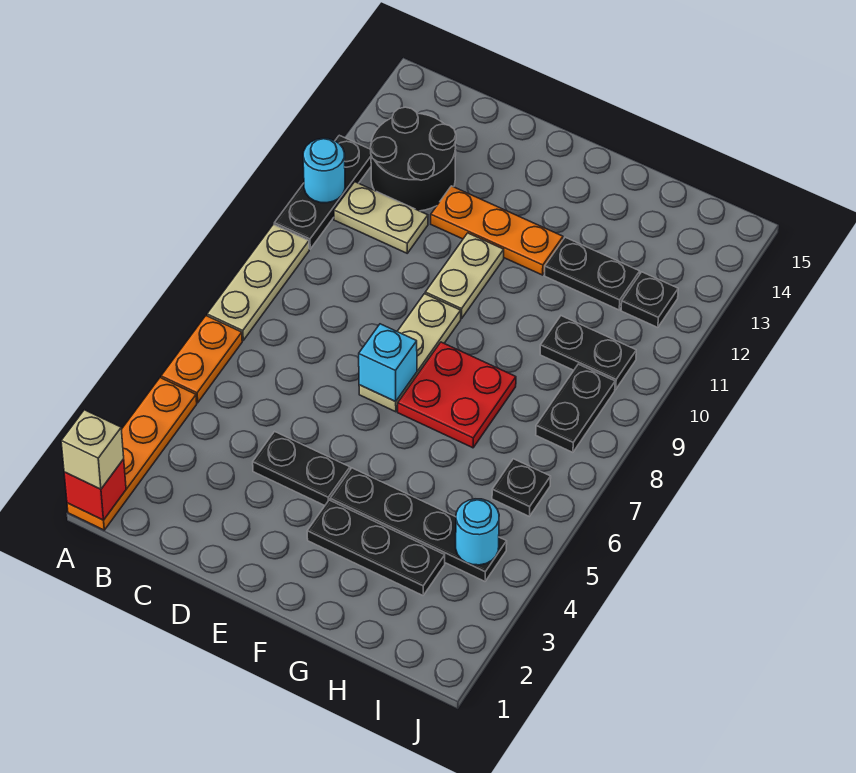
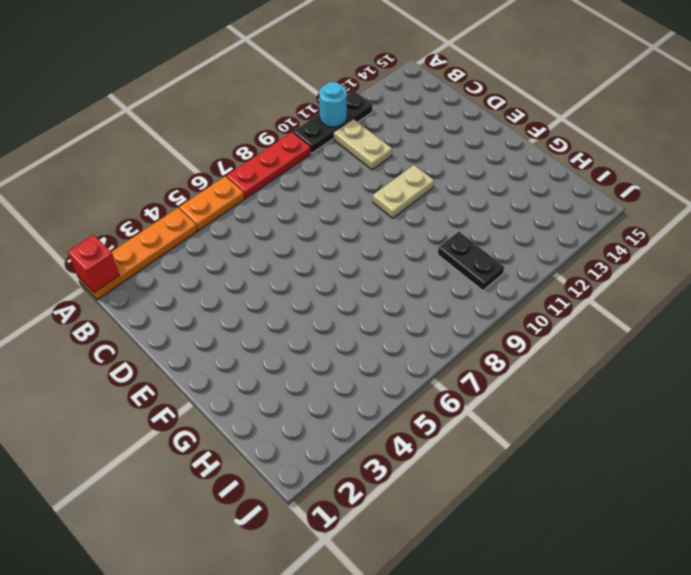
red plate A7:A9 level 1 -> tan plate A7:A9 level 1
none -> black round brick B12:C13 level 1
none -> black plate D4:E4 level 1
none -> orange plate D12:F12 level 1

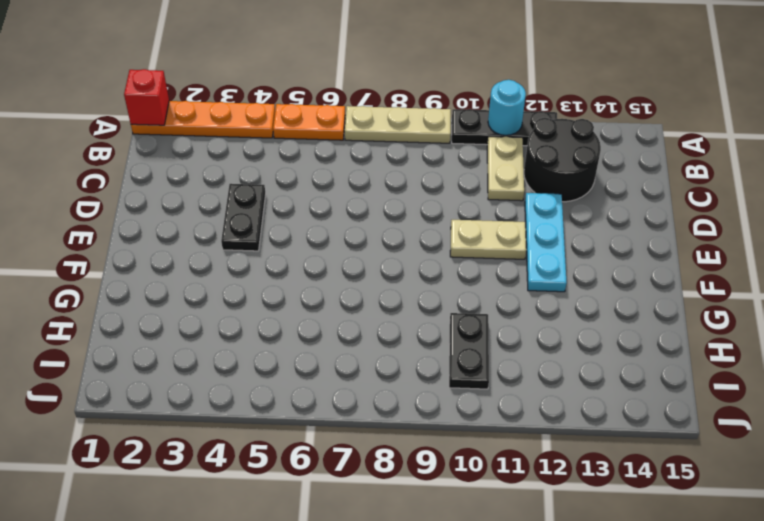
cyan plate D12:F12 level 1 -> orange plate D12:F12 level 1
none -> tan plate E7:E9 level 1
none -> black plate F3:H3 level 1
none -> black plate F4:I4 level 1

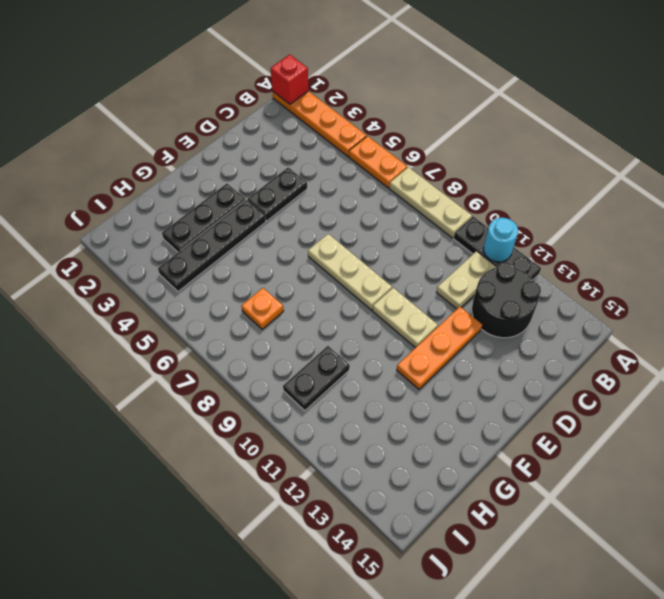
orange plate H7 level 1 -> none
none -> red plate F7:G8 level 1
none -> black plate G12:H12 level 1
none -> black plate I6 level 1

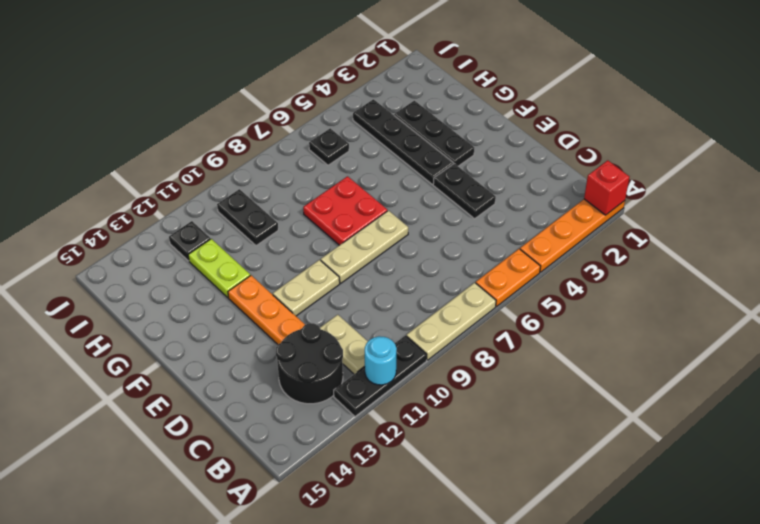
lime plate G12:H12 level 1 -> black plate G12:H12 level 1
none -> black plate I8:I9 level 1
none -> cyan brick E7 level 2
none -> cyan round brick I4 level 2

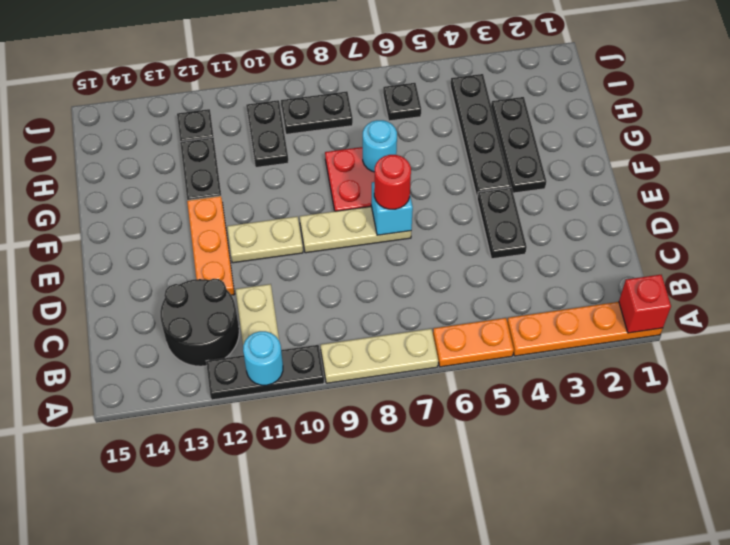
red round brick E7 level 3 -> none
cyan round brick G7 level 2 -> cyan round brick I4 level 2
none -> tan brick A1 level 3

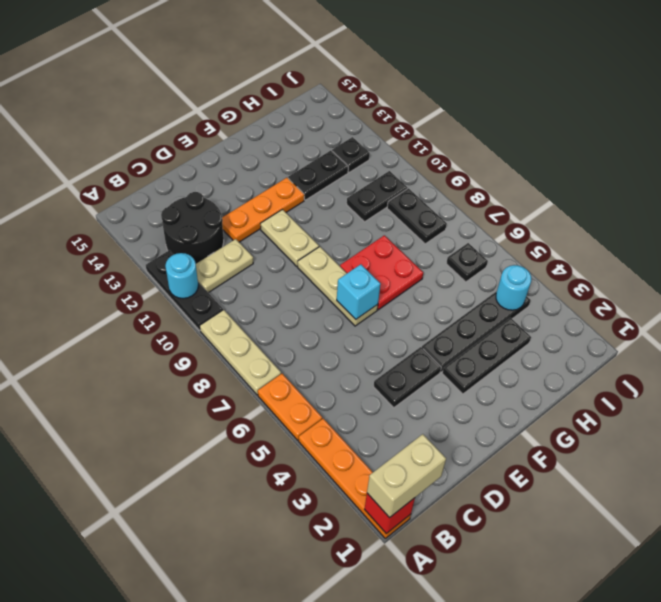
tan brick A1:B1 level 3 -> tan brick A1 level 3

